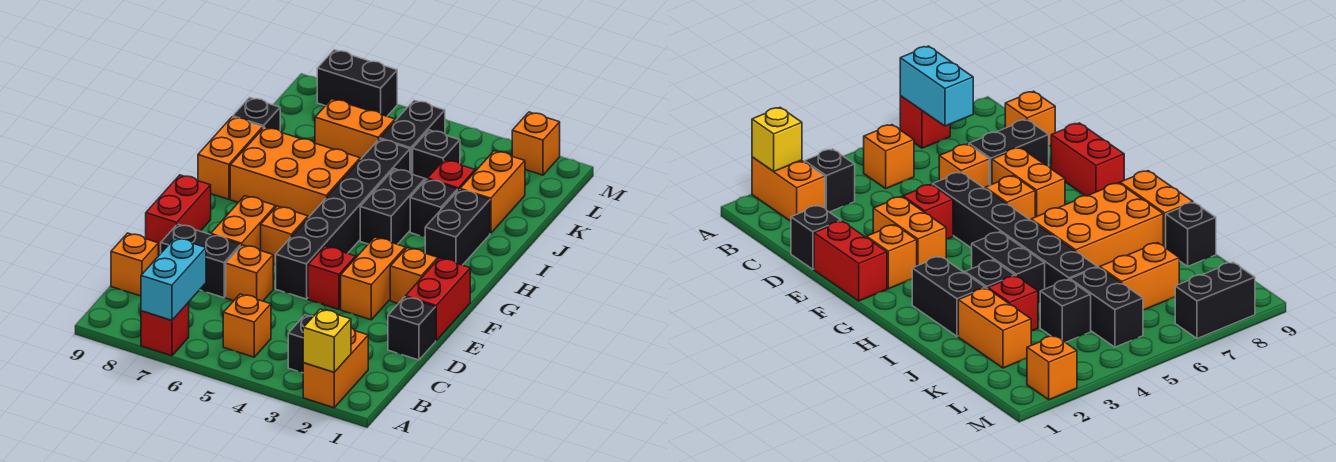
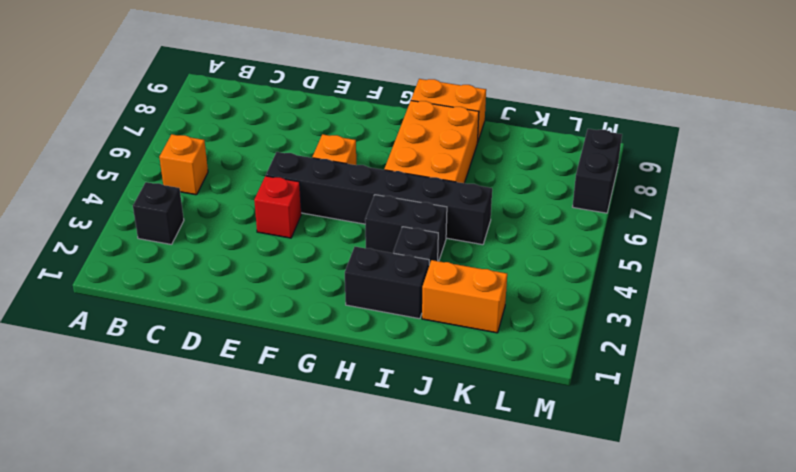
none -> orange brick A2:B2 level 1
none -> red brick A7 level 1
none -> orange brick C9 level 1
none -> black brick D1 level 1

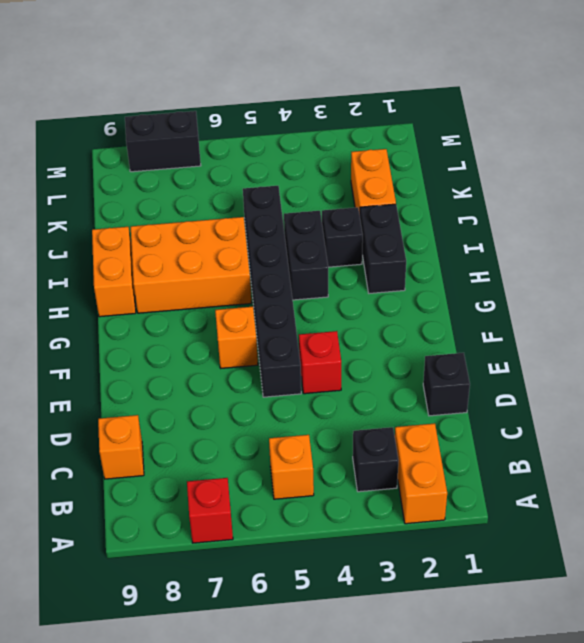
none -> orange brick D6 level 1
none -> black brick D7:D8 level 1
none -> red brick E1:F1 level 1
none -> orange brick E3:F3 level 1

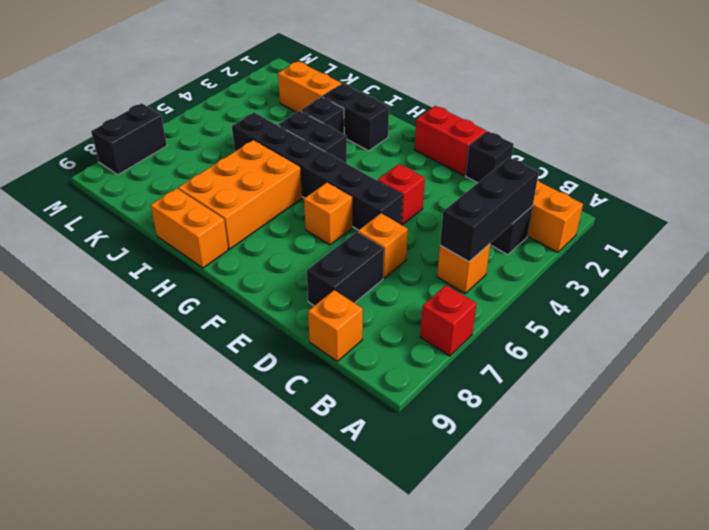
black brick B3:B5 level 2 -> none
none -> orange brick E3:F3 level 1
none -> orange brick E7:F7 level 1
none -> red brick E9:F9 level 1
none -> orange brick F2 level 1

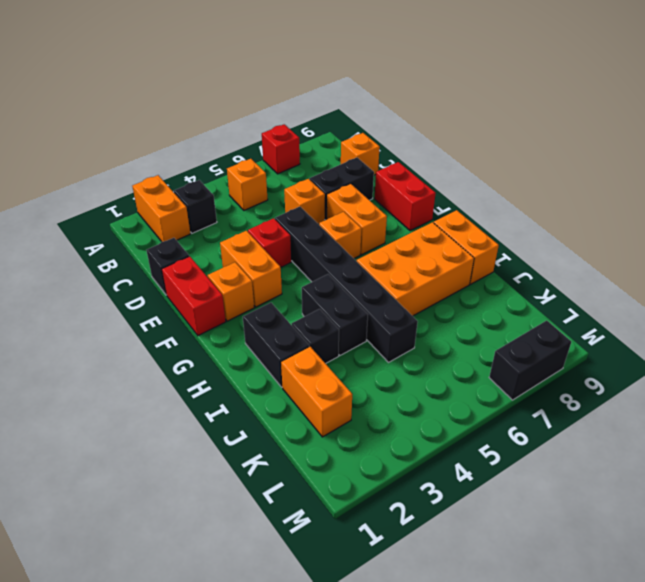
none -> red brick J3 level 1
none -> black brick J9 level 1
none -> black brick K4 level 1
none -> black brick K5:L5 level 1

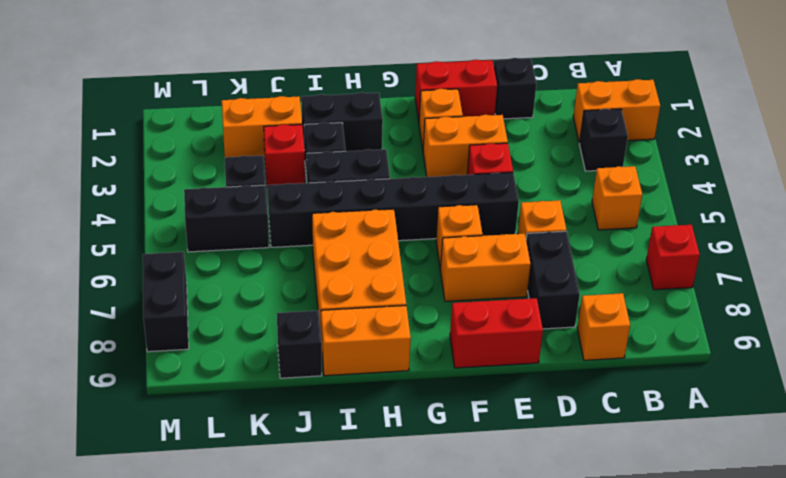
none -> orange brick K6:K7 level 1
none -> orange brick M2 level 1
none -> yellow brick A2 level 2
none -> cyan brick A7:B7 level 2

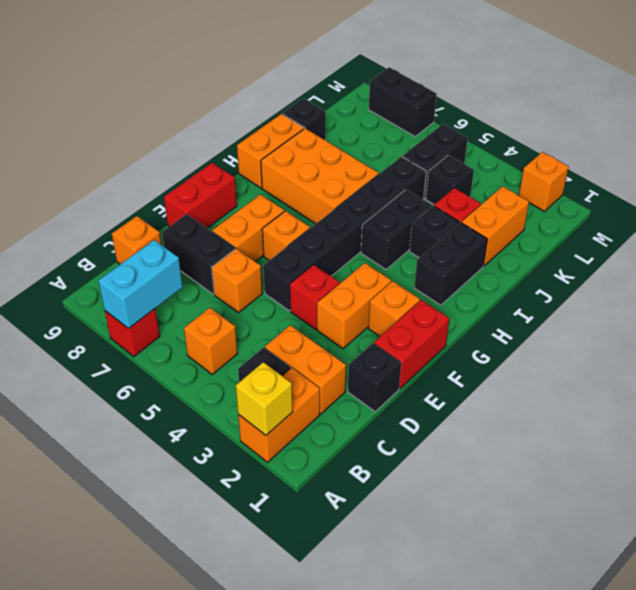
orange brick C2:C3 level 1 -> orange brick K6:K7 level 1

